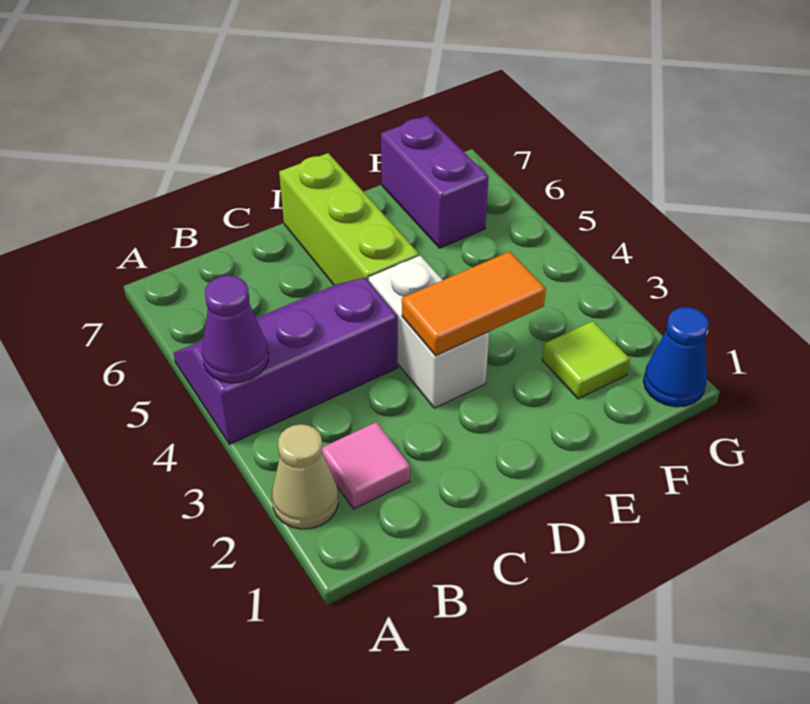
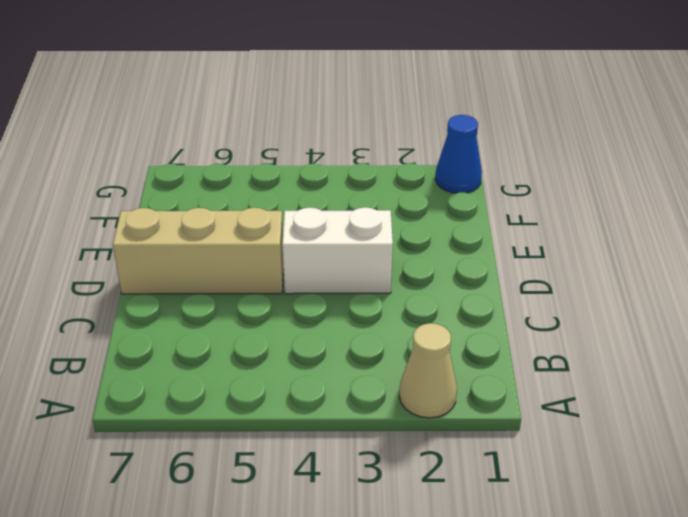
tan brick D5:D7 level 1 -> lime brick D5:D7 level 1
none -> purple slope A4:C5 level 1 top 4
none -> pink tile B2 level 1

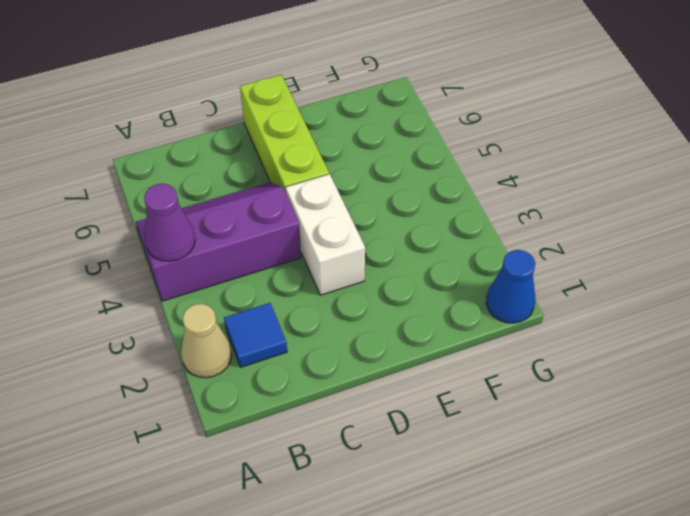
blue tile B2 level 1 -> pink tile B2 level 1
none -> lime tile F2 level 1
none -> purple brick F6:F7 level 1

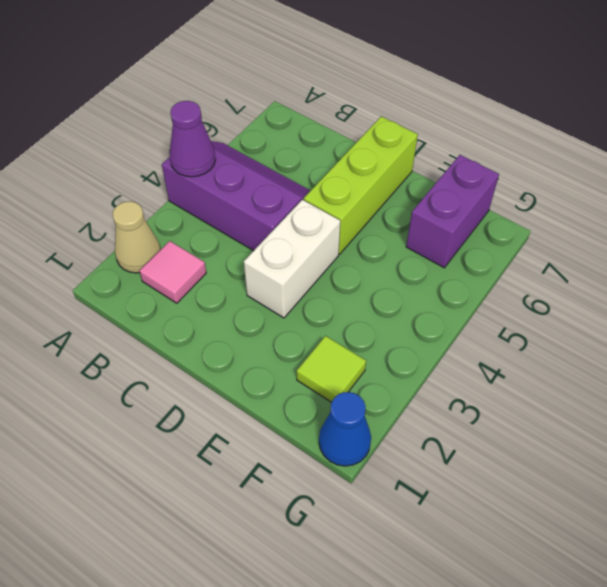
none -> orange tile D3:E3 level 2

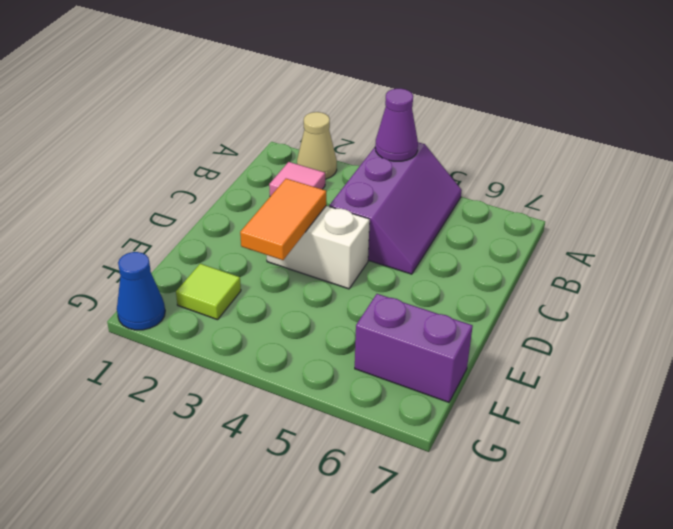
none -> lime brick D5:D7 level 1

